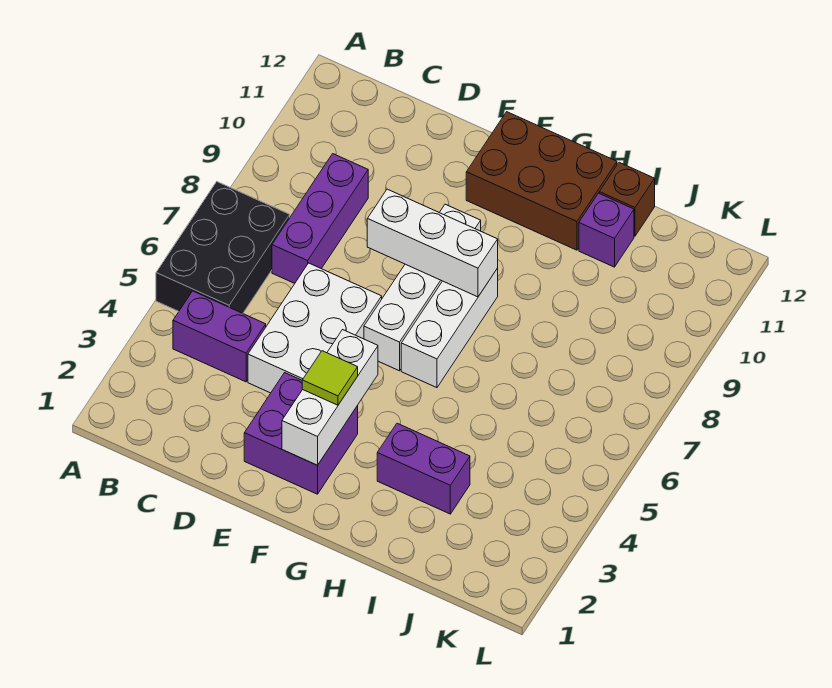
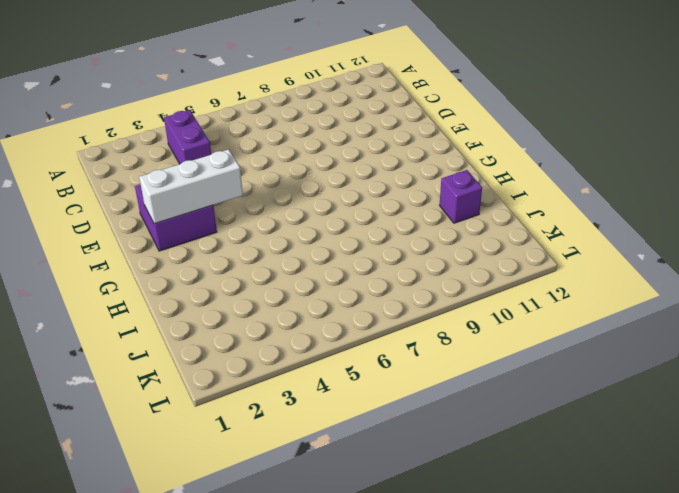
none -> black brick A5:B7 level 1
none -> purple brick C7:C9 level 1
none -> white brick D4:E6 level 1

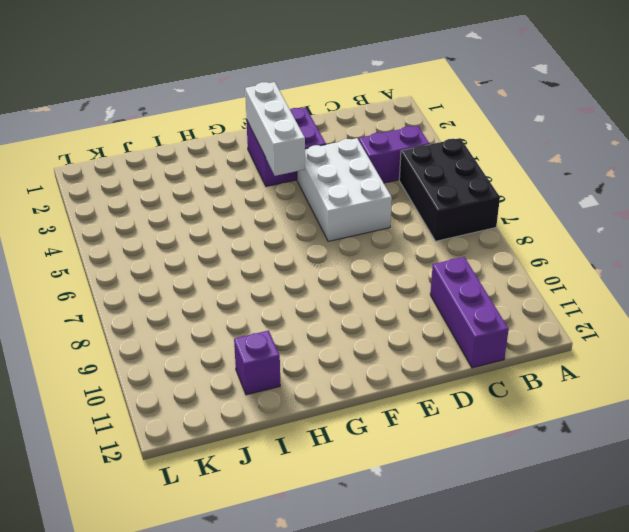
purple brick C10:C12 level 1 -> purple brick C7:C9 level 1
none -> white brick F6:F9 level 1
none -> brown brick F11:H12 level 1
none -> white brick G6:G8 level 1

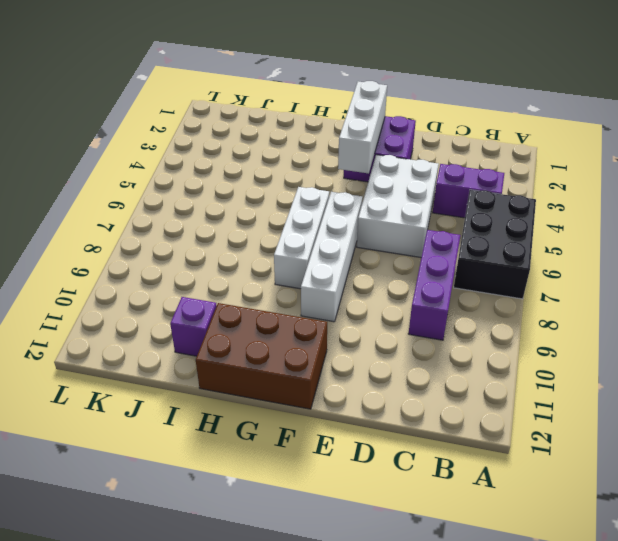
none -> purple brick H3:I3 level 1
none -> brown brick I12 level 1
none -> white brick E8:G8 level 2

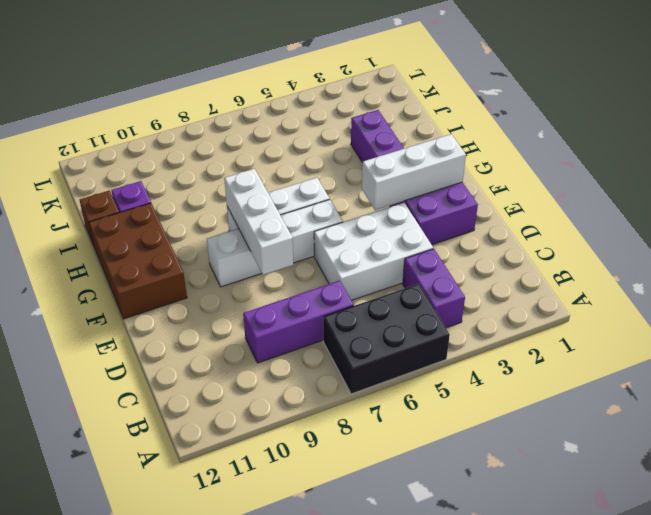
none -> lime tile F3 level 3

